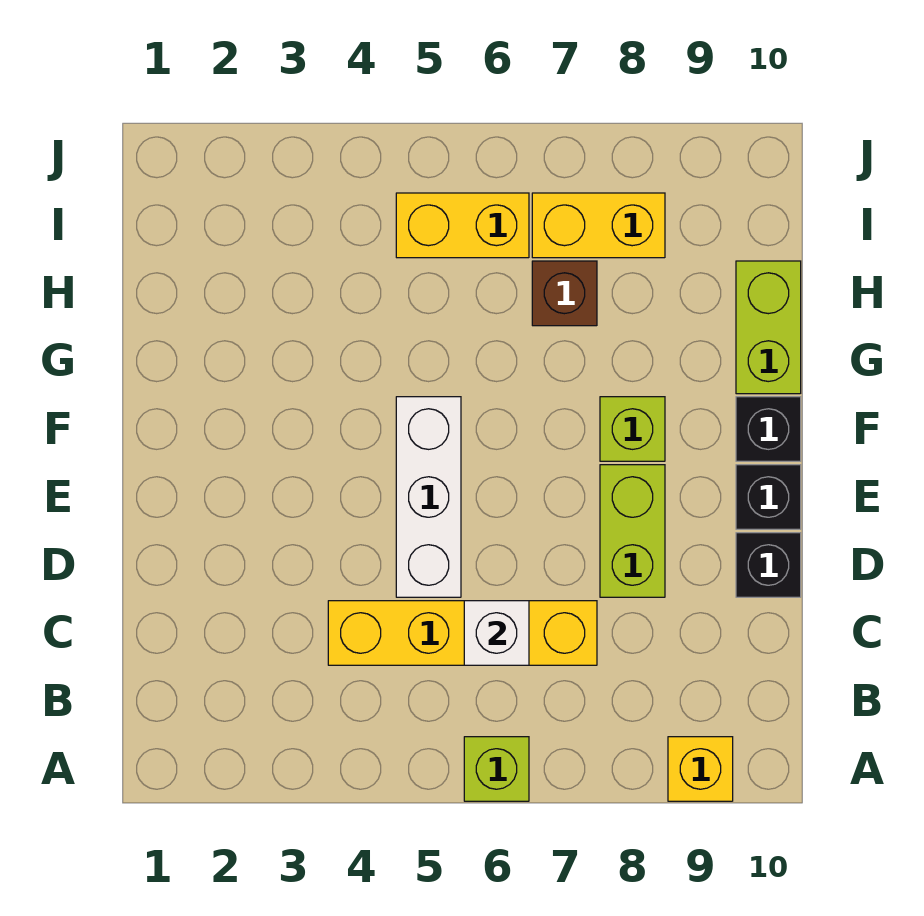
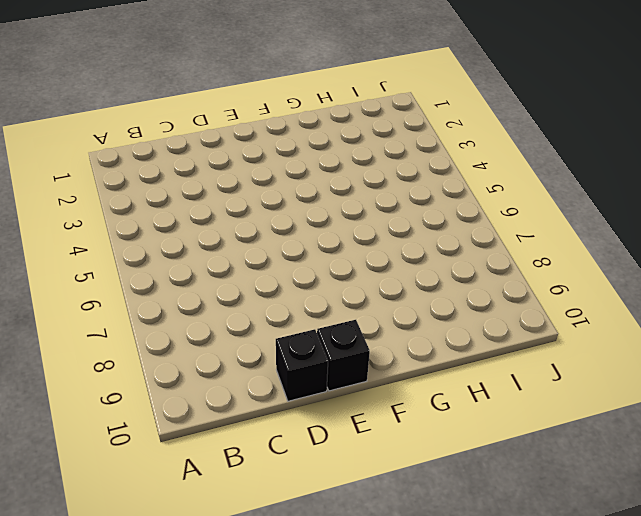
none -> lime brick A6 level 1
none -> yellow brick A9 level 1
none -> yellow brick C4:C7 level 1

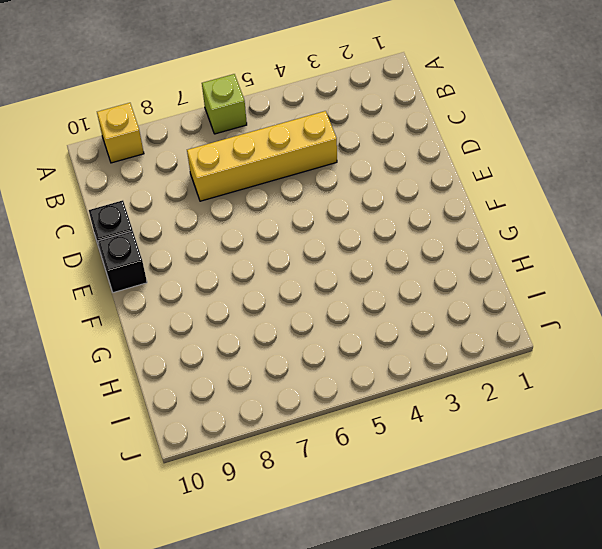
none -> white brick D5:F5 level 1
none -> lime brick D8:E8 level 1
none -> lime brick F8 level 1

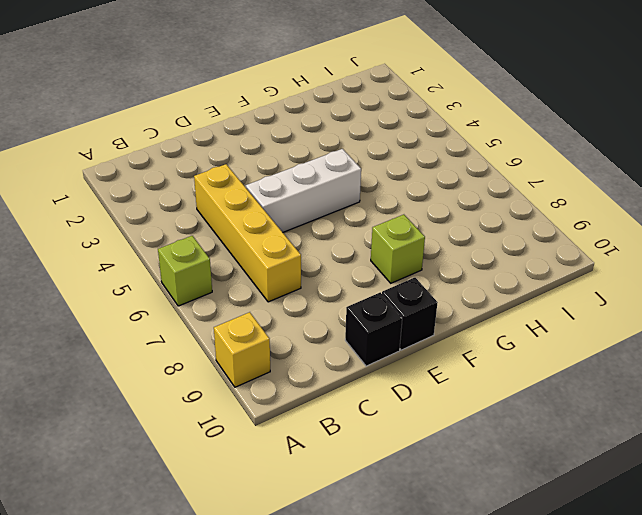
none -> lime brick D8:E8 level 1
none -> black brick F10 level 1
none -> lime brick G10:H10 level 1

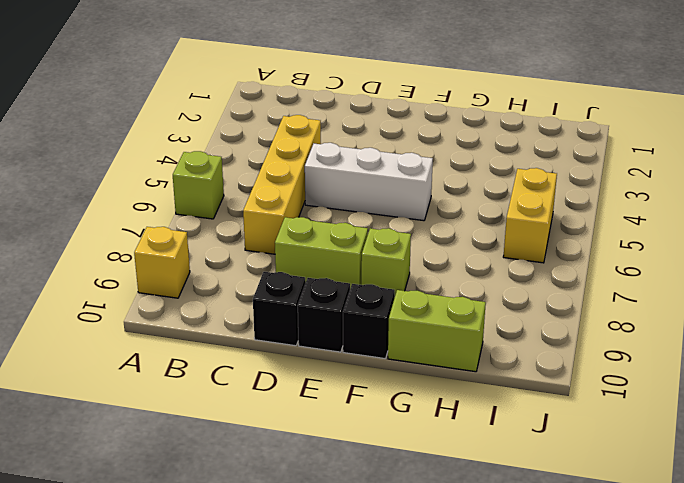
none -> brown brick H7 level 1
none -> yellow brick I7:I8 level 1
none -> white brick C6 level 2

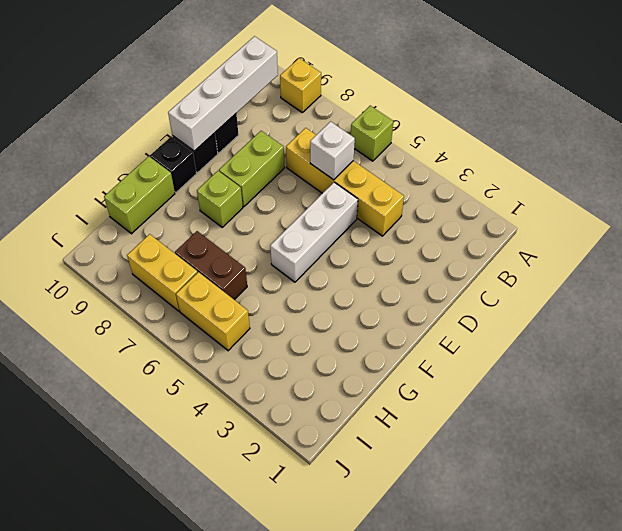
white brick B10:E10 level 2 -> none
brown brick H6:H7 level 1 -> brown brick H7 level 1

